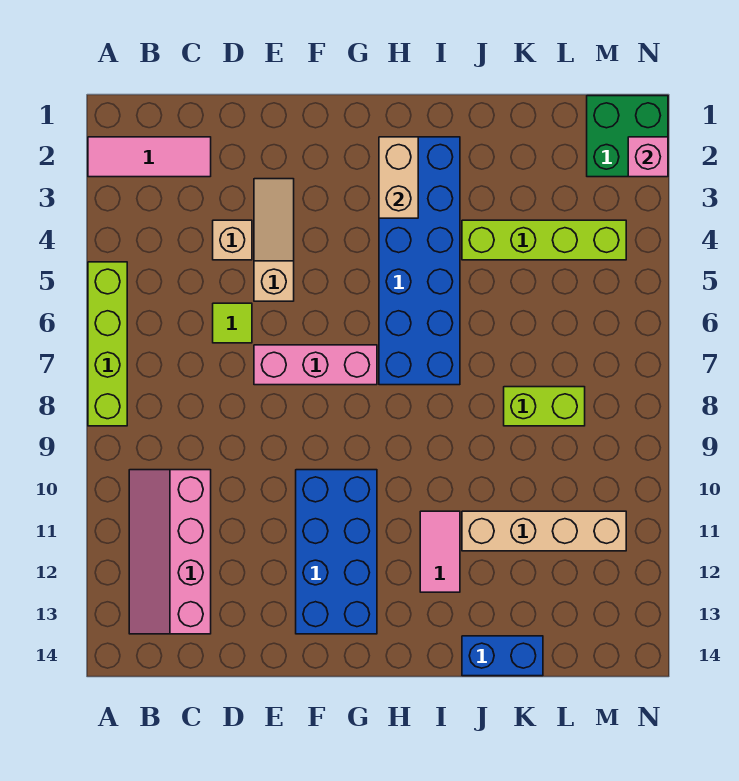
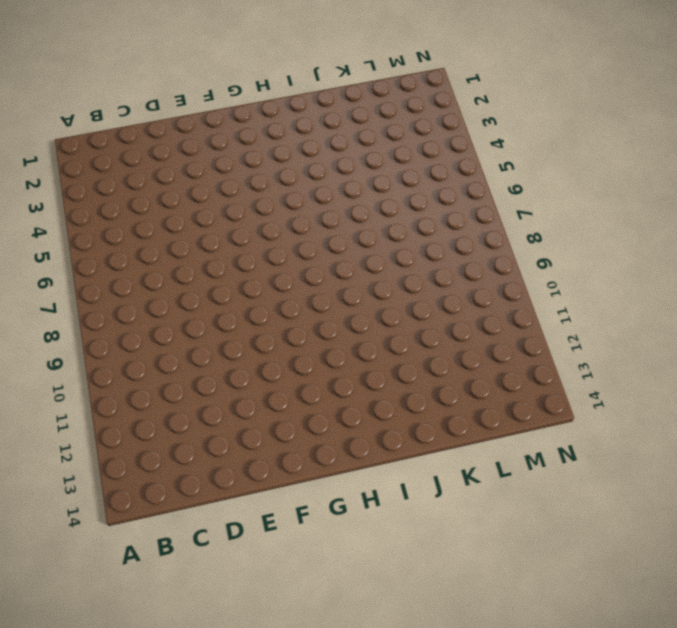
none -> pink tile A2:C2 level 1
none -> lime brick A5:A8 level 1
none -> pink slope B10:C13 level 1 top C

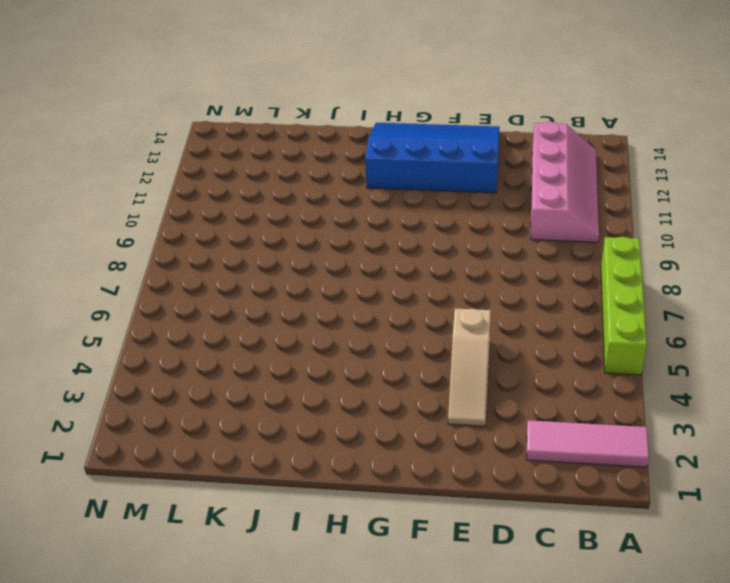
blue slope E12:H14 level 1 top 12 -> blue brick F10:G13 level 1
none -> tan brick D4 level 1
none -> lime tile D6 level 1
none -> pink brick E7:G7 level 1

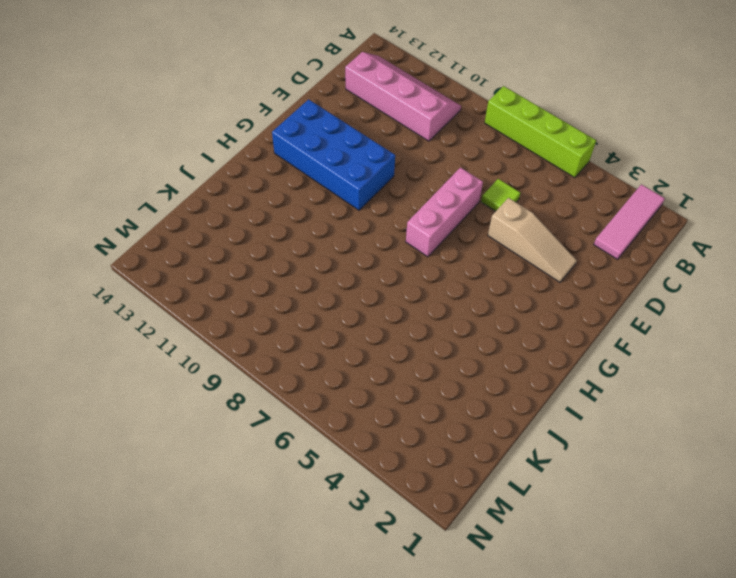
none -> tan brick D4 level 1
none -> blue brick H2:I7 level 1
none -> pink tile I11:I12 level 1

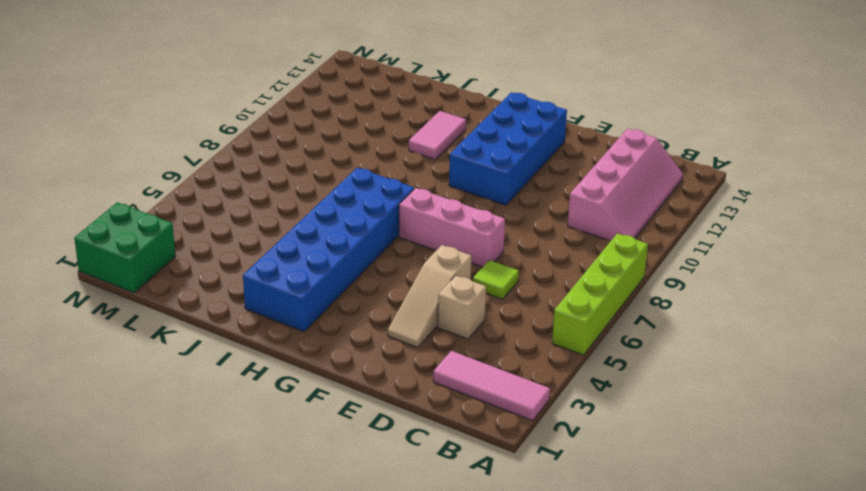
none -> lime brick J4:M4 level 1
none -> tan brick J11:M11 level 1
none -> blue brick J14:K14 level 1

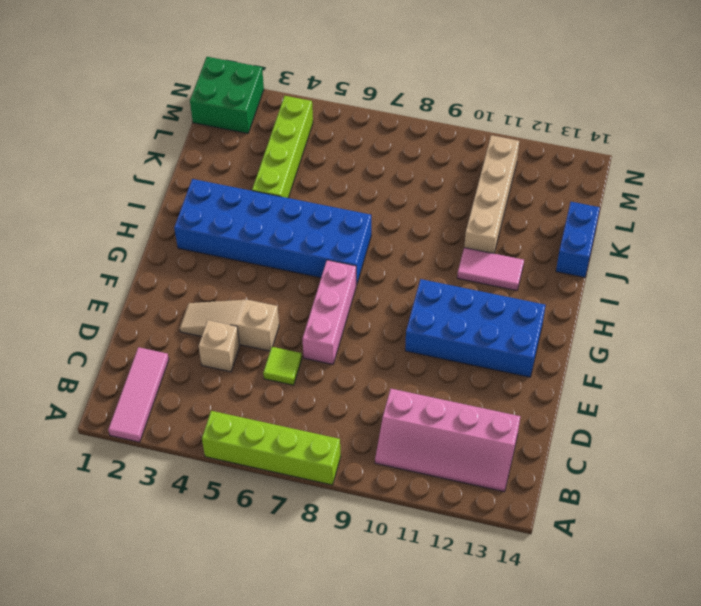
none -> lime brick K8:L8 level 1
none -> tan brick H2:H3 level 2
none -> pink brick N2 level 2

